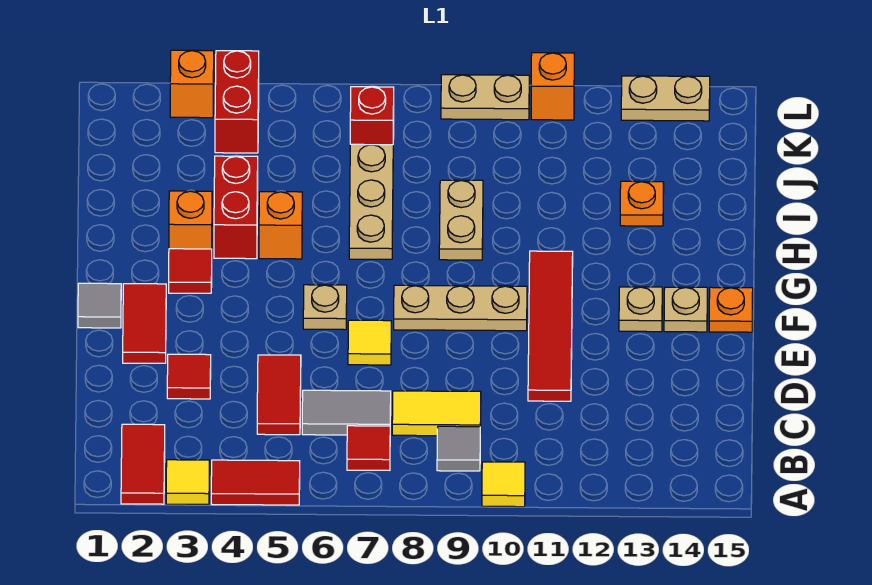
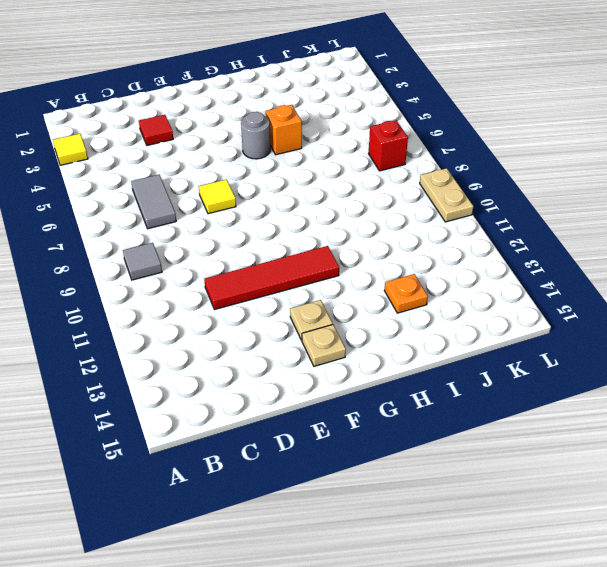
grey round brick G5 level 1 -> none
none -> red tile A2:B2 level 1
none -> red tile A4:A5 level 1
none -> yellow tile A10 level 1
none -> red tile B7 level 1

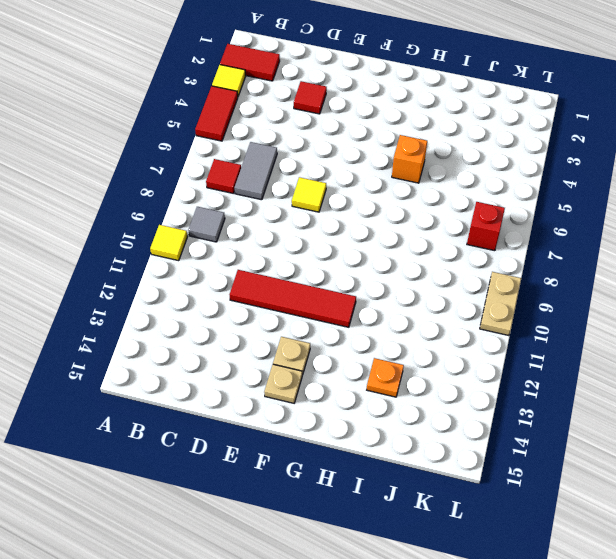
none -> red tile C5:D5 level 1
none -> yellow tile C8:C9 level 1
none -> red tile E2:F2 level 1
none -> grey tile F1 level 1

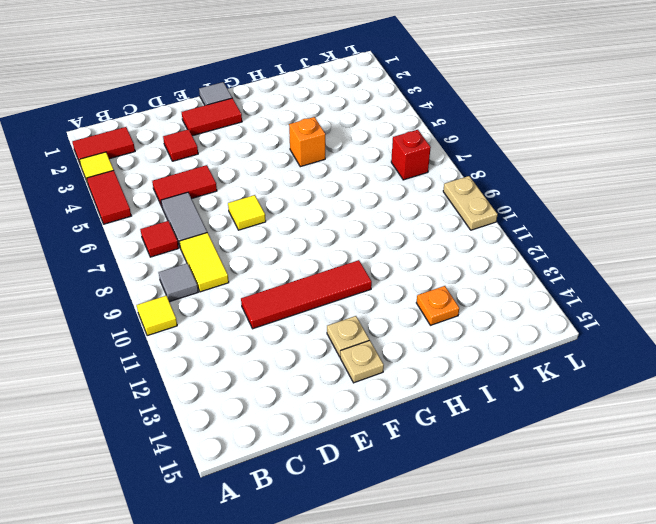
none -> tan plate F6 level 1
none -> tan plate F8:F10 level 1
none -> orange plate F15 level 1
none -> red tile G3 level 1

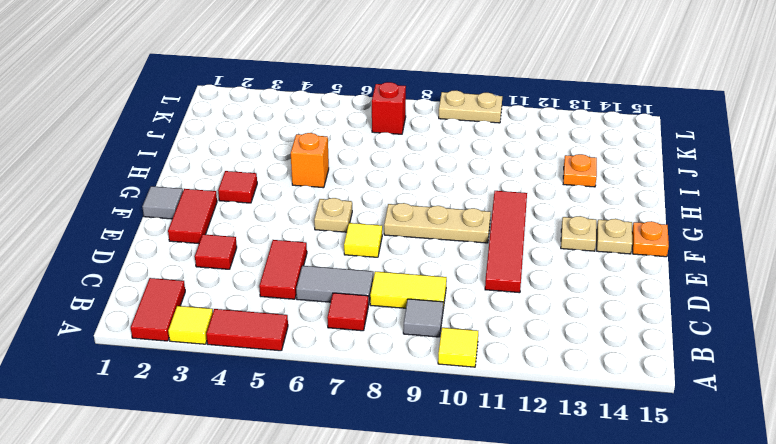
none -> orange brick H3 level 1
none -> red brick H4:I4 level 1
none -> tan plate H7:J7 level 1
none -> tan plate H9:I9 level 1

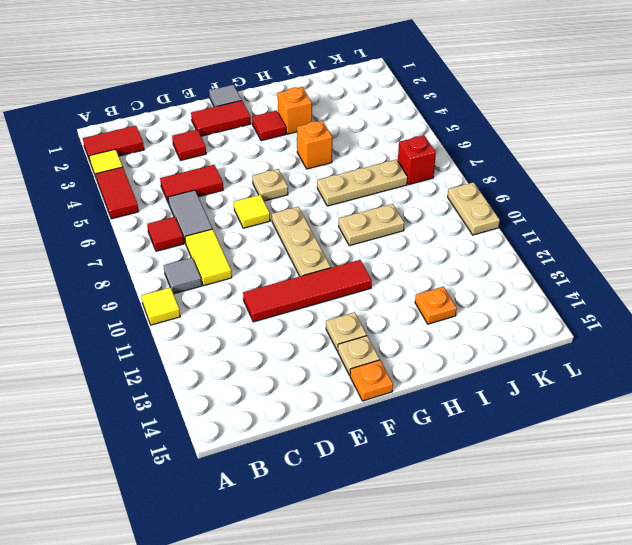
none -> red brick H4:I4 level 1
none -> red brick K4:L4 level 1
none -> orange brick L3 level 1
none -> orange brick L11 level 1

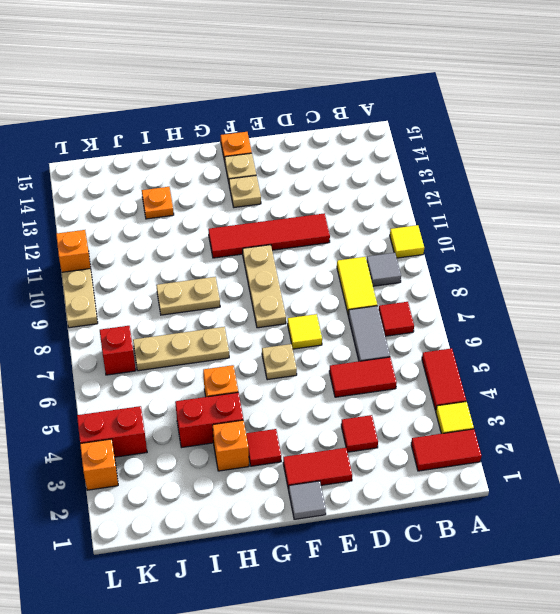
none -> tan plate L13:L14 level 1

